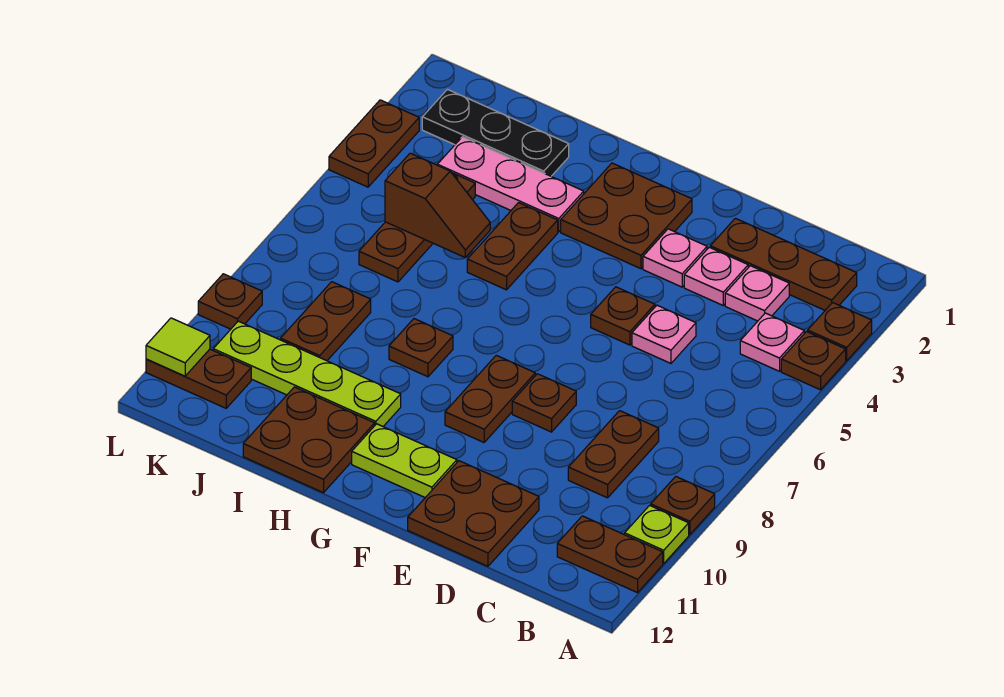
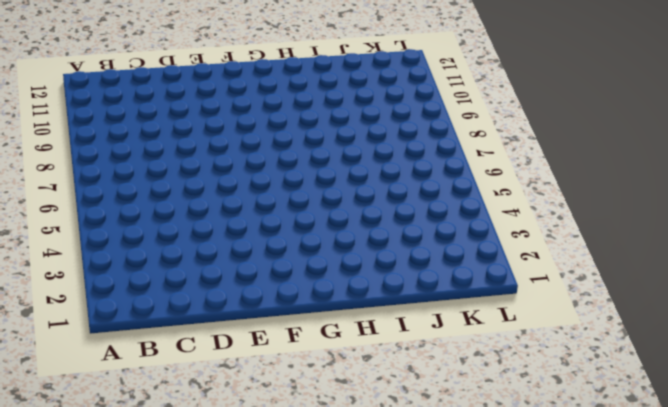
none -> brown plate A3 level 1
none -> brown plate A4 level 1
none -> brown plate A9 level 1
none -> lime plate A10 level 1

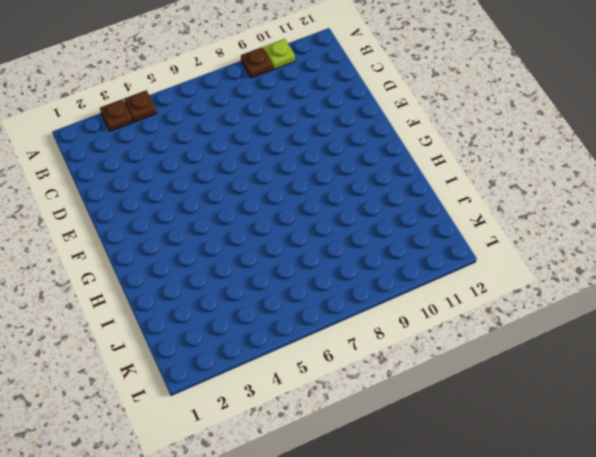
none -> brown plate A11:B11 level 1
none -> brown plate B2:D2 level 1
none -> pink plate B4 level 1
none -> pink plate C3 level 1

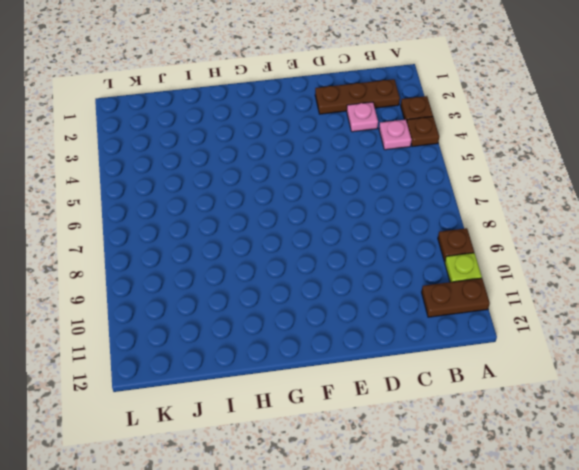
none -> brown plate C8:C9 level 1
none -> pink plate D3 level 1
none -> pink plate D5 level 1
none -> brown plate D11:E12 level 1

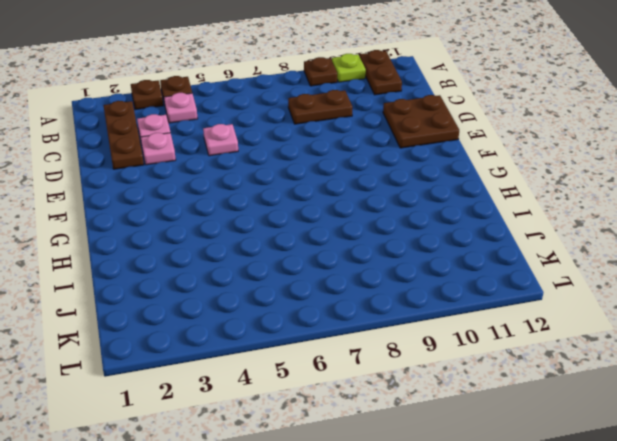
none -> pink plate E3 level 1
none -> brown plate E5 level 1
none -> brown plate E8 level 1
none -> brown plate F2:G3 level 1

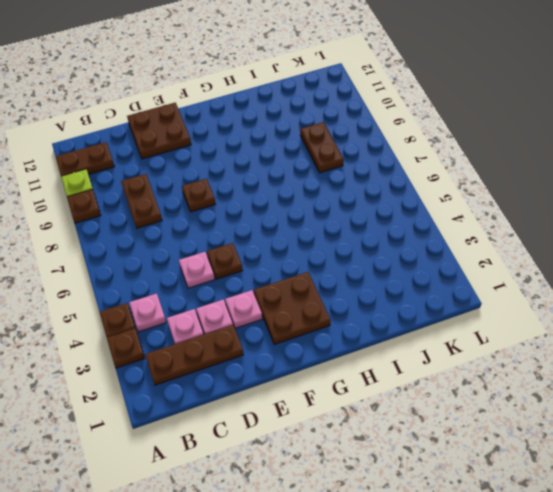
none -> brown plate F8:F9 level 1
none -> lime plate F11:G11 level 1
none -> pink plate H3:J3 level 1
none -> brown plate H4:H5 level 1

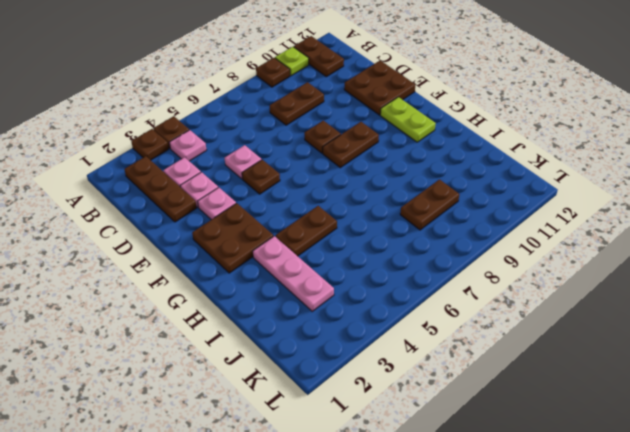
none -> brown plate H8 level 1
none -> lime plate H10:K10 level 1
none -> brown plate H11:I12 level 1
none -> black plate I2:K2 level 1

